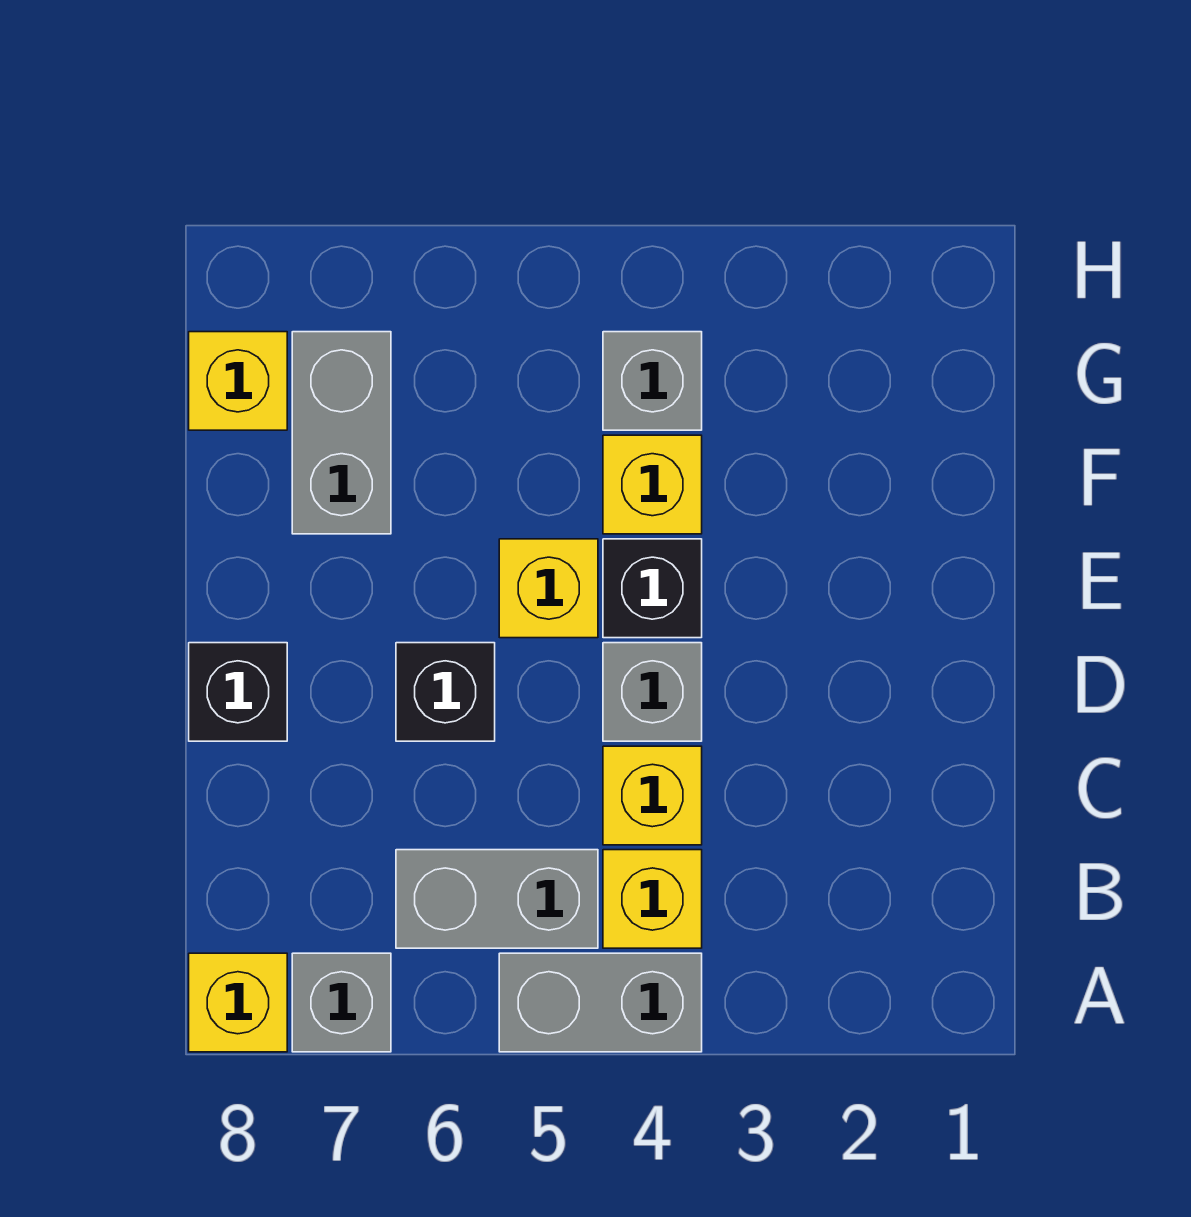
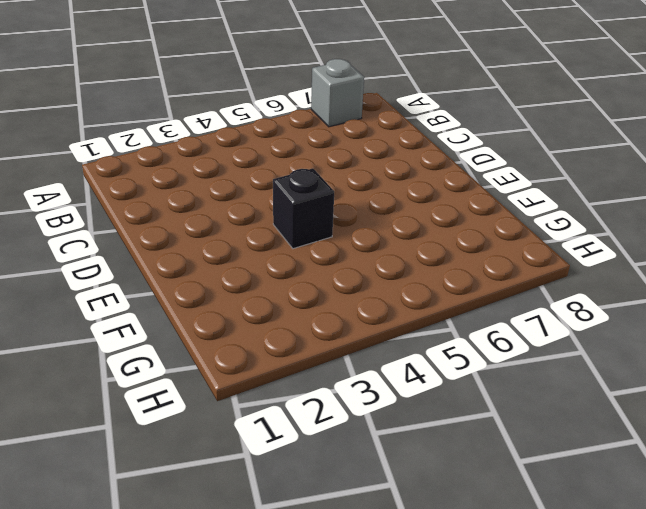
none -> grey brick A4:A5 level 1
none -> yellow brick A8 level 1
none -> yellow brick B4 level 1

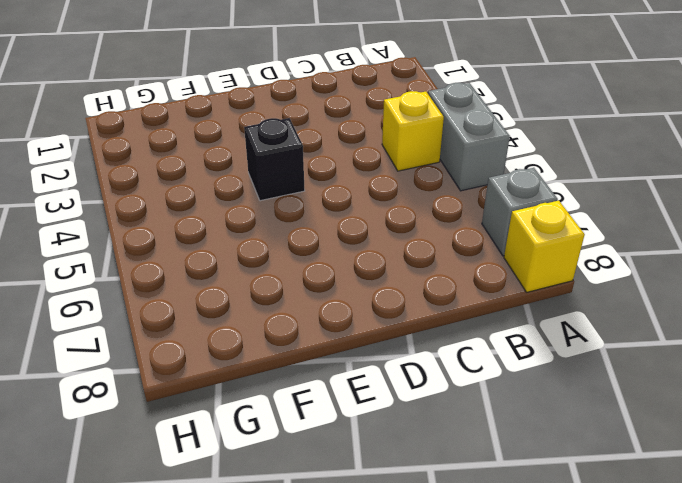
none -> grey brick B5:B6 level 1
none -> yellow brick C4 level 1
none -> grey brick D4 level 1

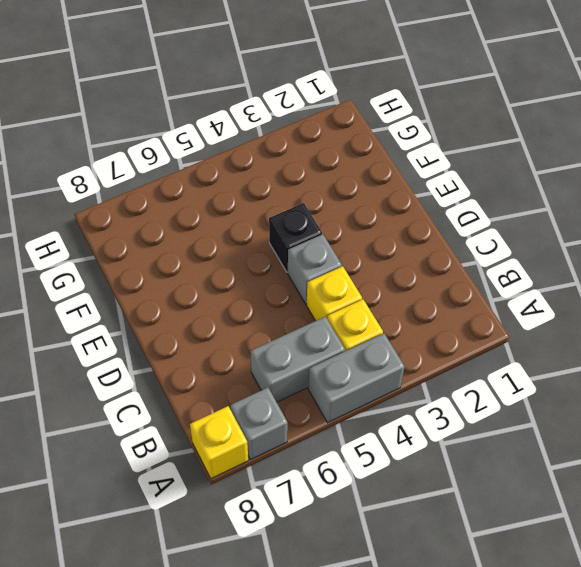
none -> black brick D6 level 1
none -> black brick D8 level 1
none -> yellow brick E5 level 1

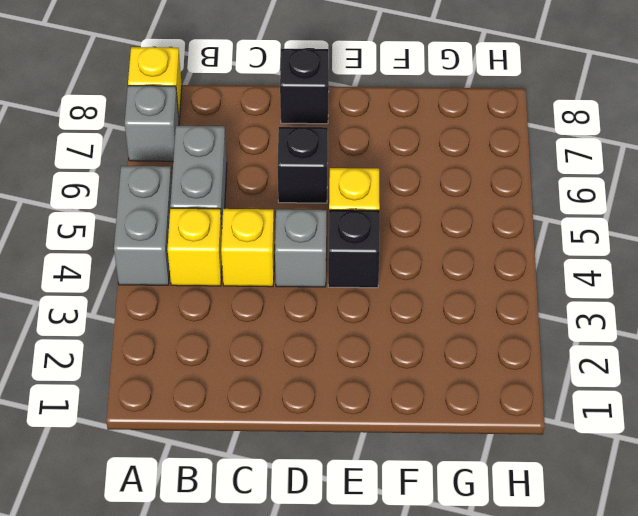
none -> yellow brick F4 level 1
none -> grey brick F7:G7 level 1
none -> grey brick G4 level 1

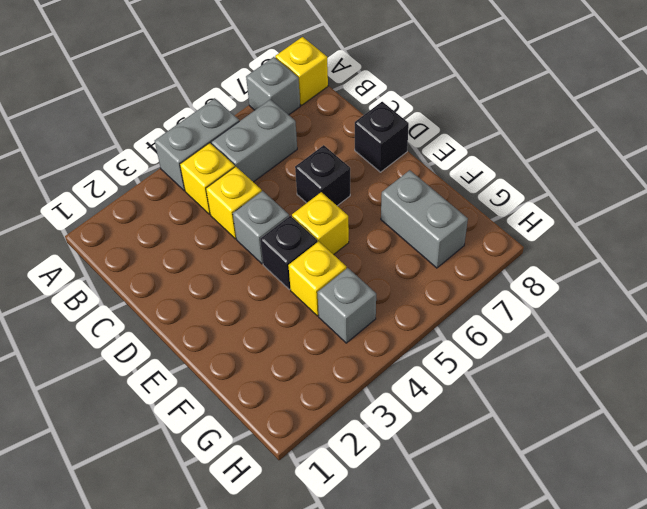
none -> yellow brick G8 level 1

